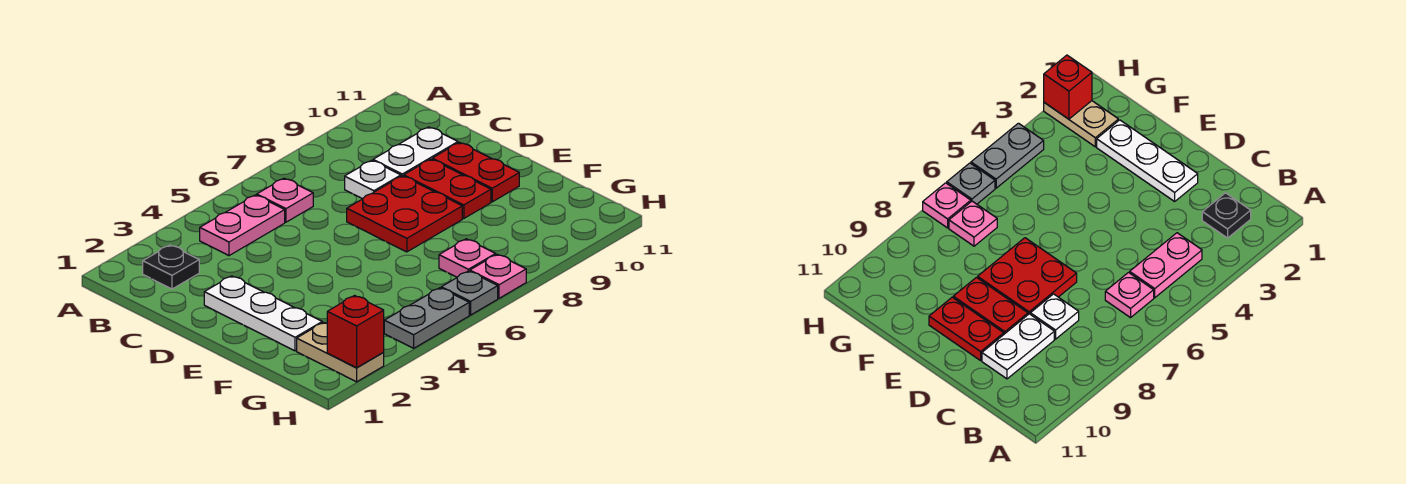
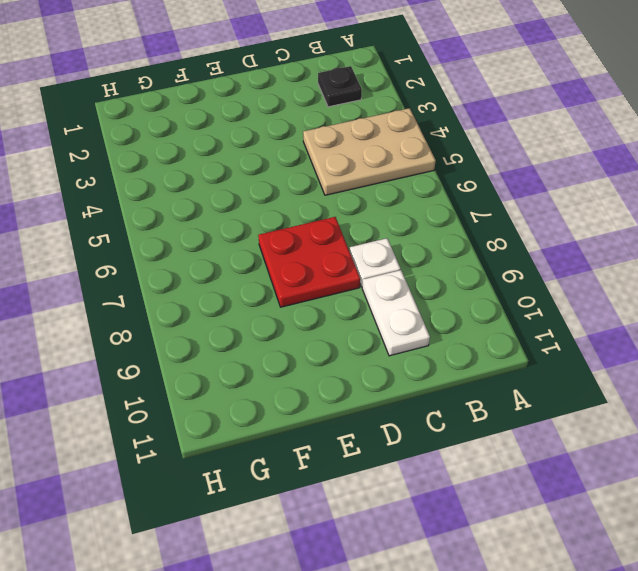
tan plate A4:C5 level 1 -> pink plate B4:B5 level 1
none -> pink plate B6 level 1
none -> white plate D2:F2 level 1
none -> red plate D9:E9 level 1

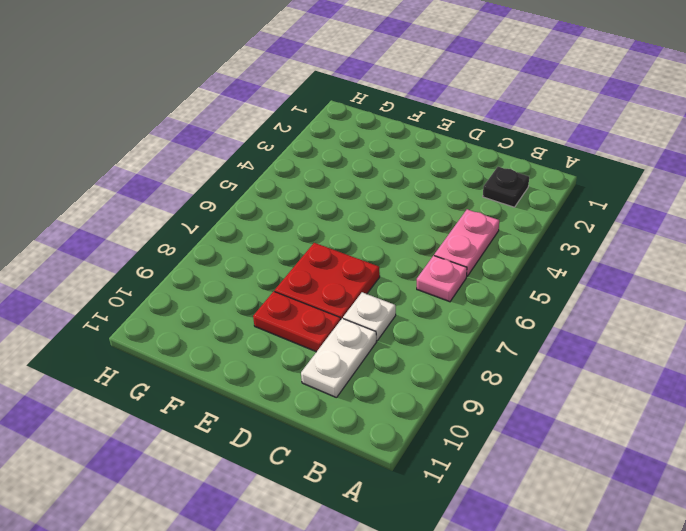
none -> white plate D2:F2 level 1
none -> red plate D10:E10 level 1
none -> tan plate G2:H2 level 1

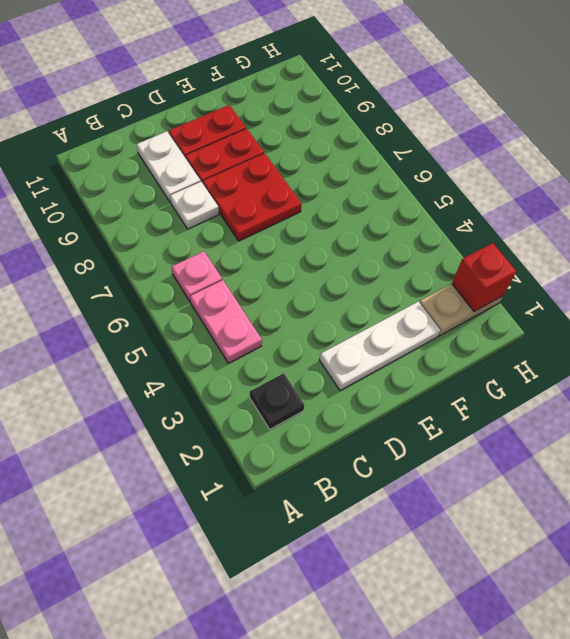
none -> pink plate G7 level 1
none -> grey plate H4:H5 level 1
none -> grey plate H6 level 1

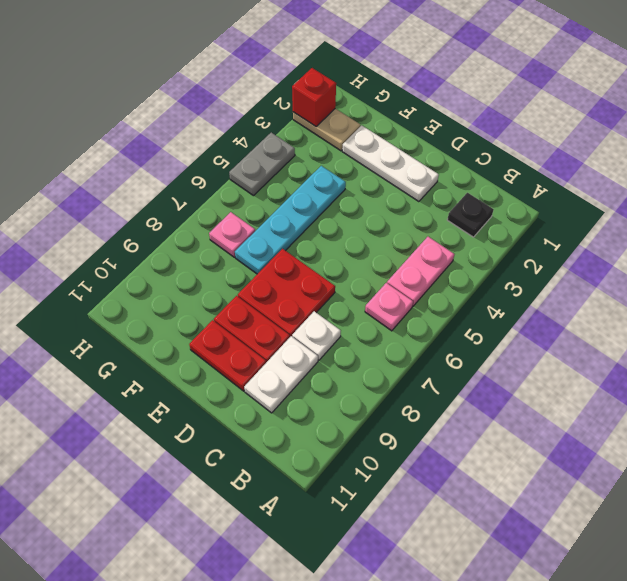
cyan plate F4:F7 level 1 -> none
none -> grey plate H6 level 1
none -> pink plate H7 level 1

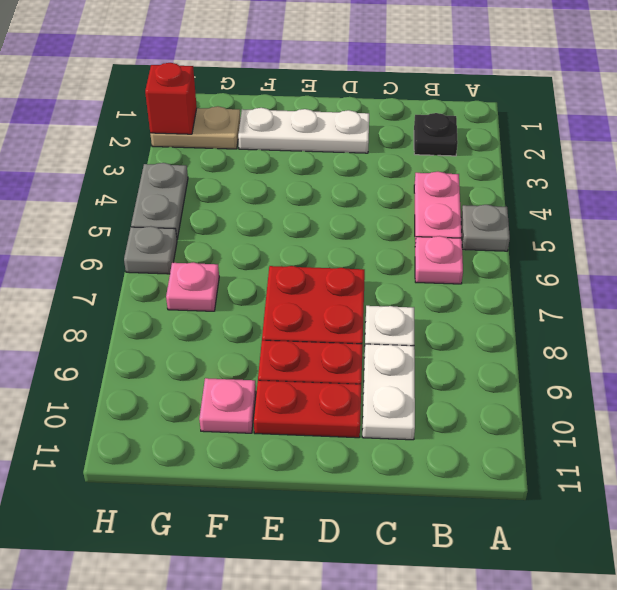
grey plate A5 level 1 -> none
pink plate F10 level 1 -> pink plate H7 level 1

